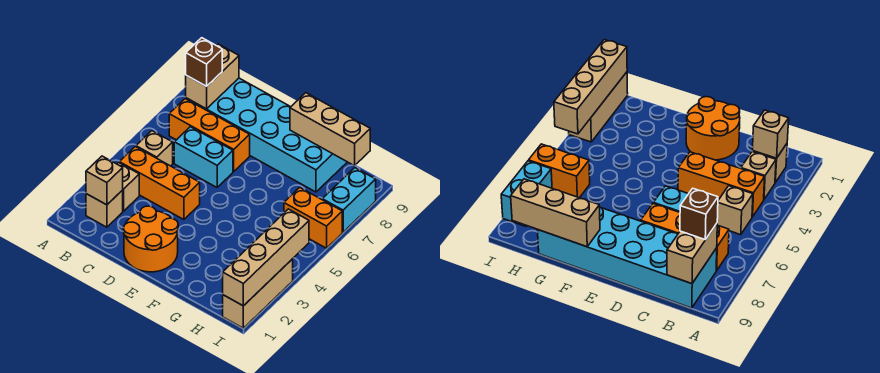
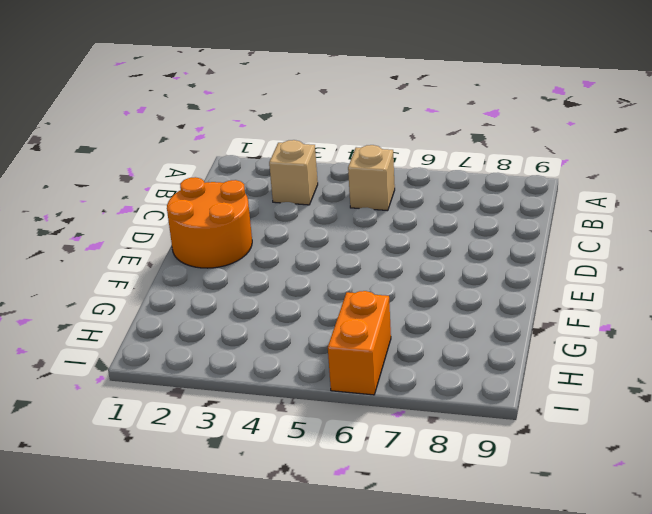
none -> tan brick B2 level 1
none -> orange brick B4:D4 level 1
none -> orange brick B7:D7 level 1

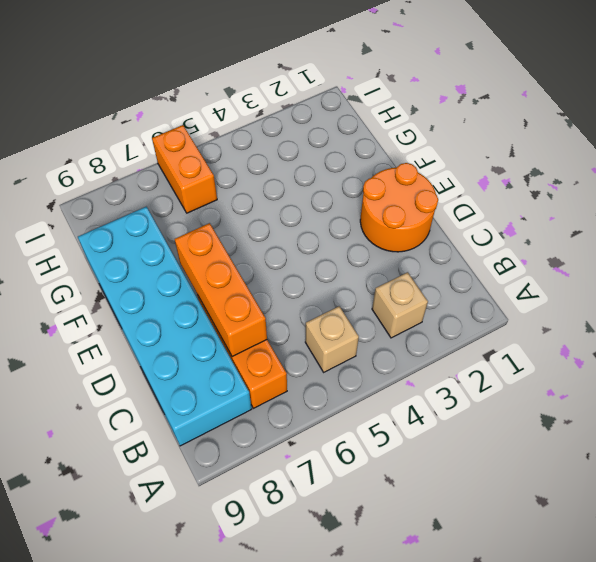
orange brick C7:E7 level 2 -> orange brick B4:D4 level 1
none -> tan brick B2 level 1
none -> cyan brick C6:D6 level 1
none -> tan brick I1:I3 level 1

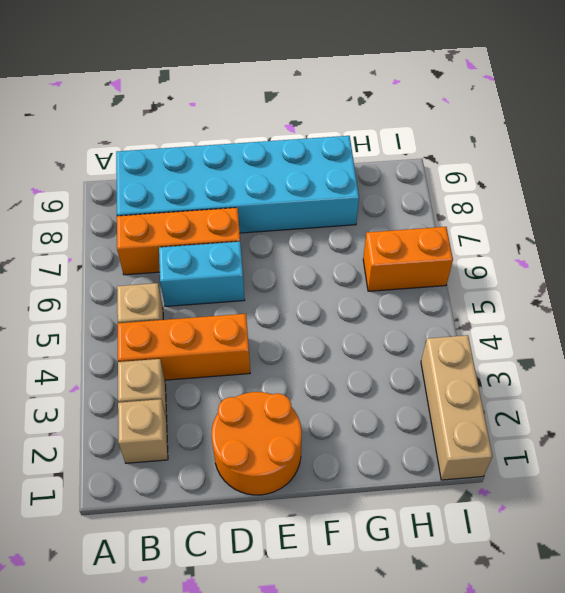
none -> cyan brick I7:I8 level 1
none -> tan brick B2 level 2
none -> tan brick B8:B9 level 2

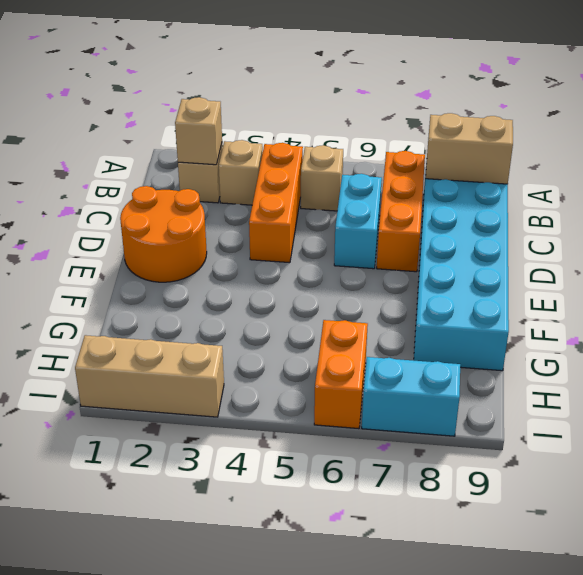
none -> tan brick F9:H9 level 2
none -> tan brick I1:I4 level 2
none -> brown brick B8 level 3

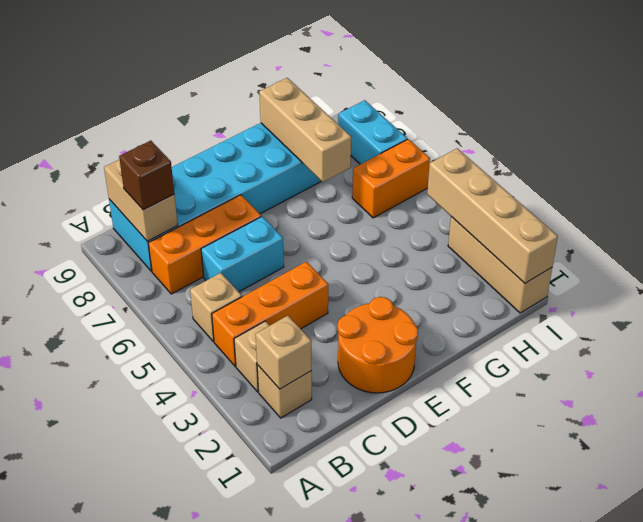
tan brick G7:G9 level 2 -> tan brick F9:H9 level 2

